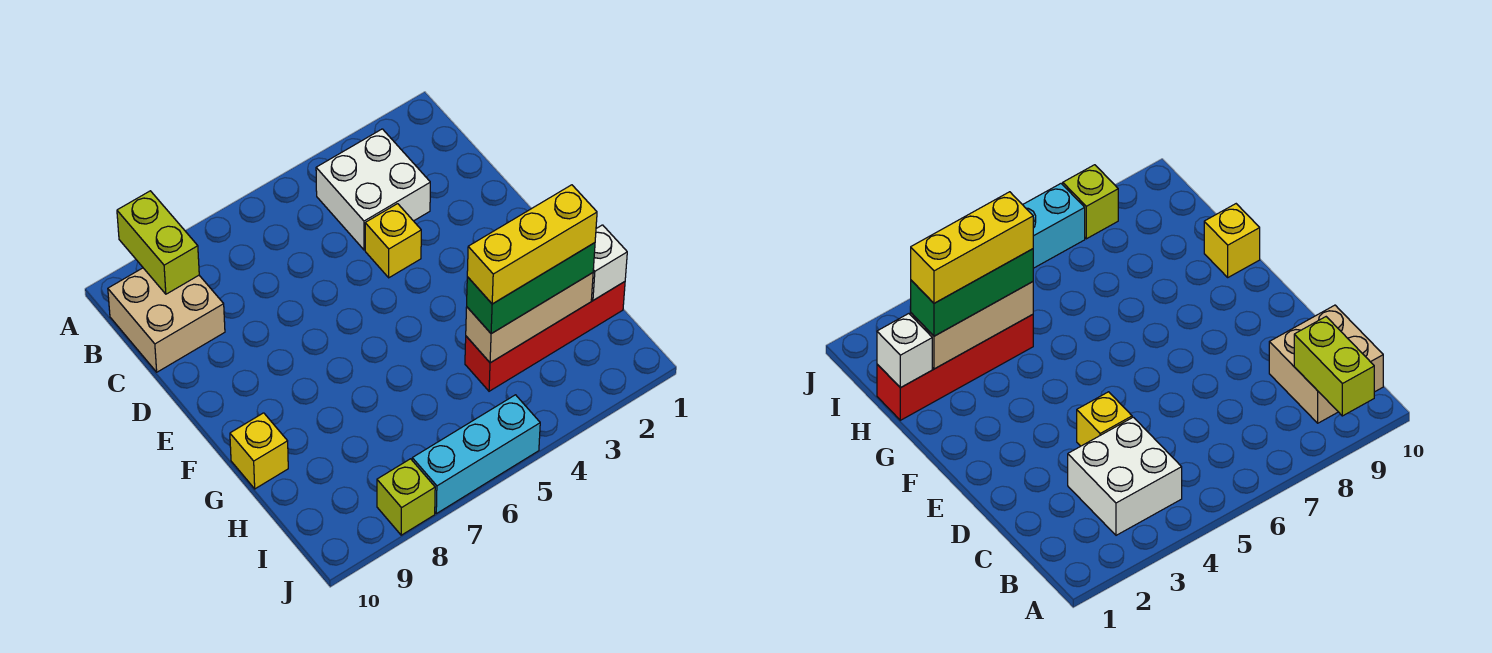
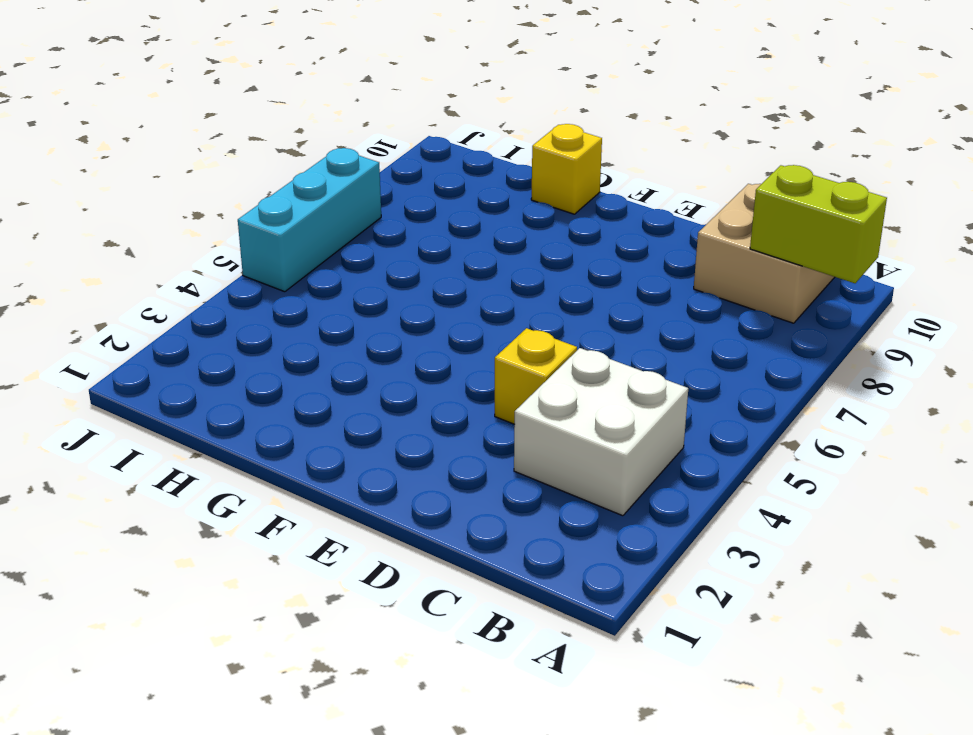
none -> red brick H1:H4 level 1
none -> lime brick J8 level 1
none -> white brick H1 level 2

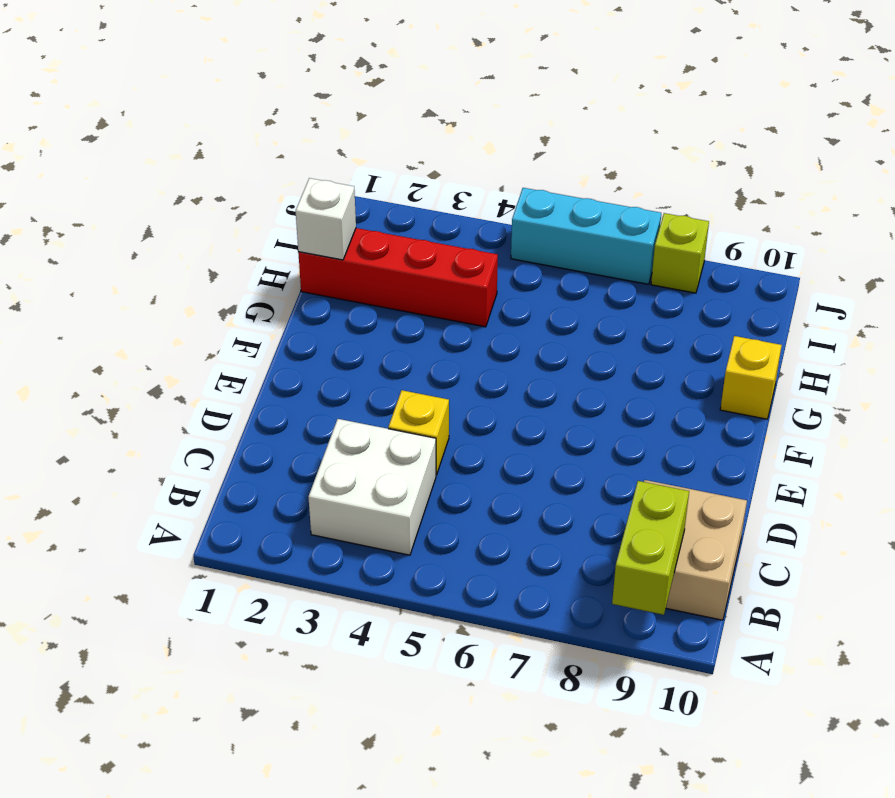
none -> tan brick H2:H4 level 2
none -> green brick H2:H4 level 3
none -> yellow brick H2:H4 level 4

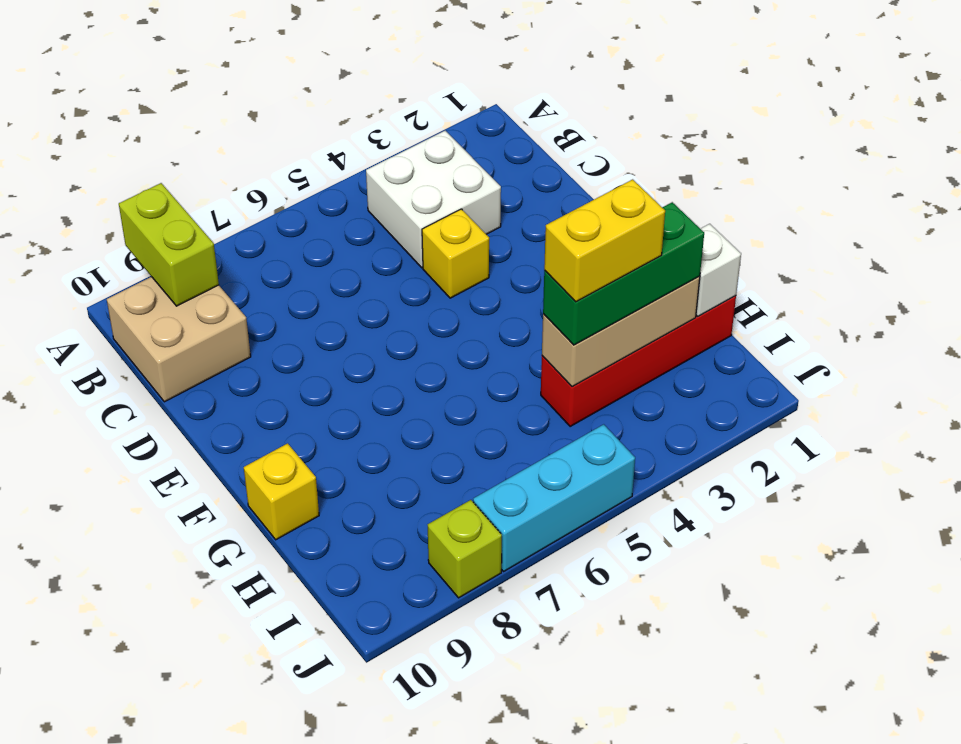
yellow brick H3:H4 level 4 -> yellow brick H2:H4 level 4

